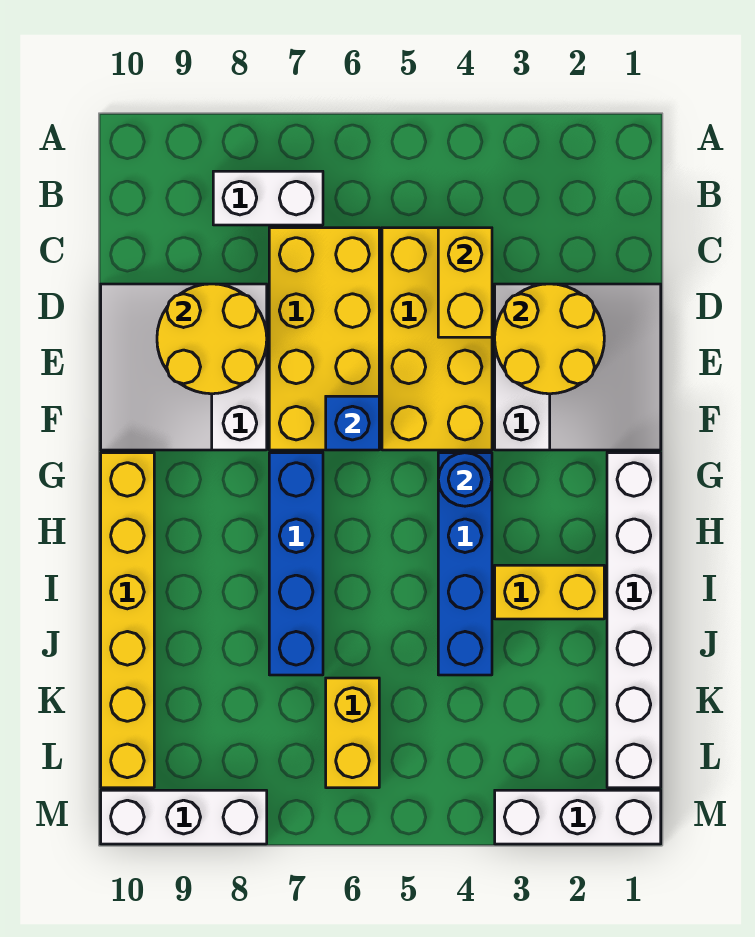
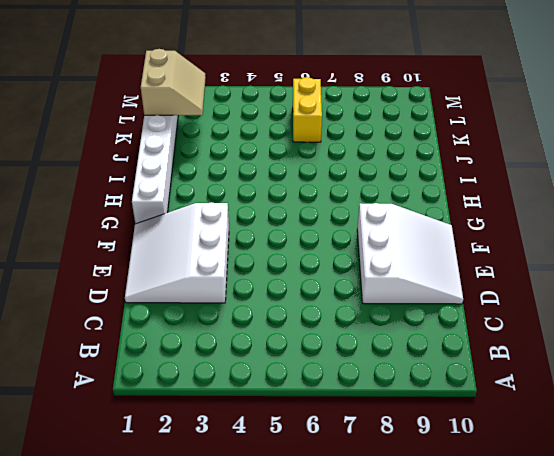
tan slope K1:L2 level 2 top 1 -> none
none -> white brick B7:B8 level 1
none -> yellow brick C4:F5 level 1
none -> yellow brick C6:F7 level 1

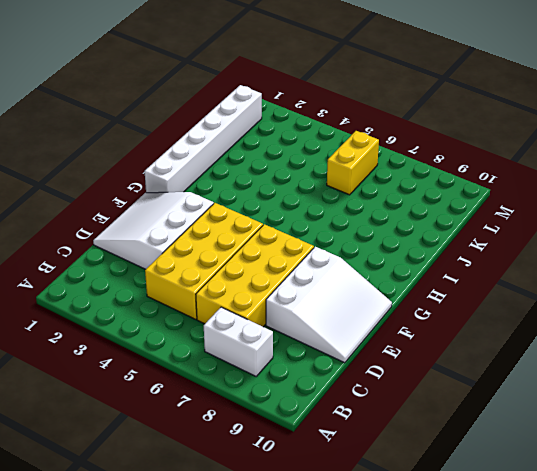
none -> blue brick G4:J4 level 1
none -> blue brick G7:J7 level 1
none -> yellow brick G10:L10 level 1

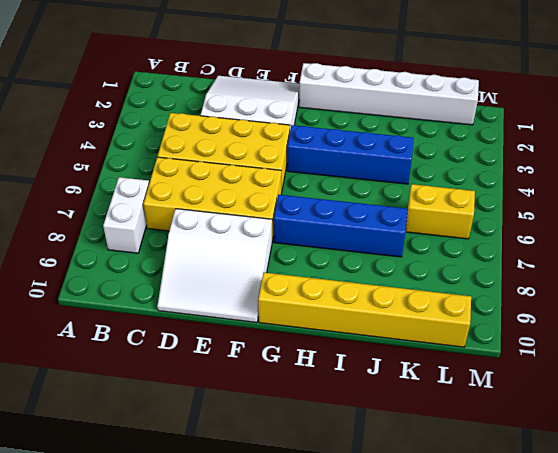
none -> yellow brick I2:I3 level 1
none -> white brick M1:M3 level 1
none -> white brick M8:M10 level 1

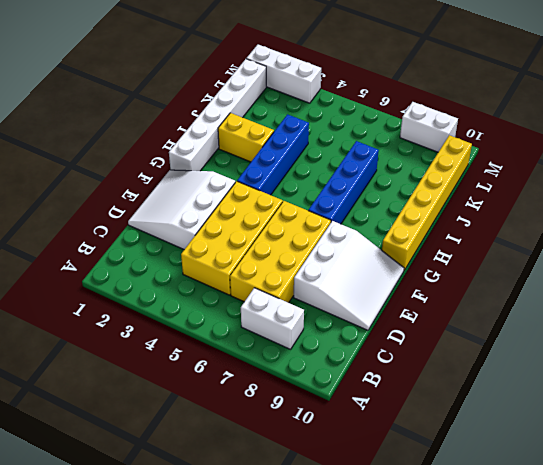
white brick M8:M9 level 1 -> white brick M8:M10 level 1
none -> yellow brick K6:L6 level 1
none -> yellow brick C4:D4 level 2
none -> yellow round brick D2:E3 level 2

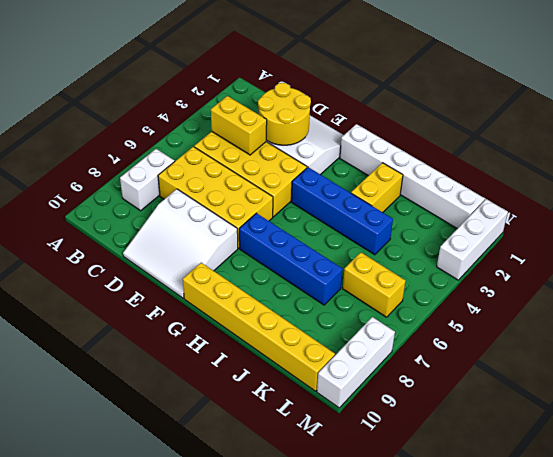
none -> yellow round brick D8:E9 level 2
none -> blue brick F6 level 2
none -> blue round brick G4 level 2

